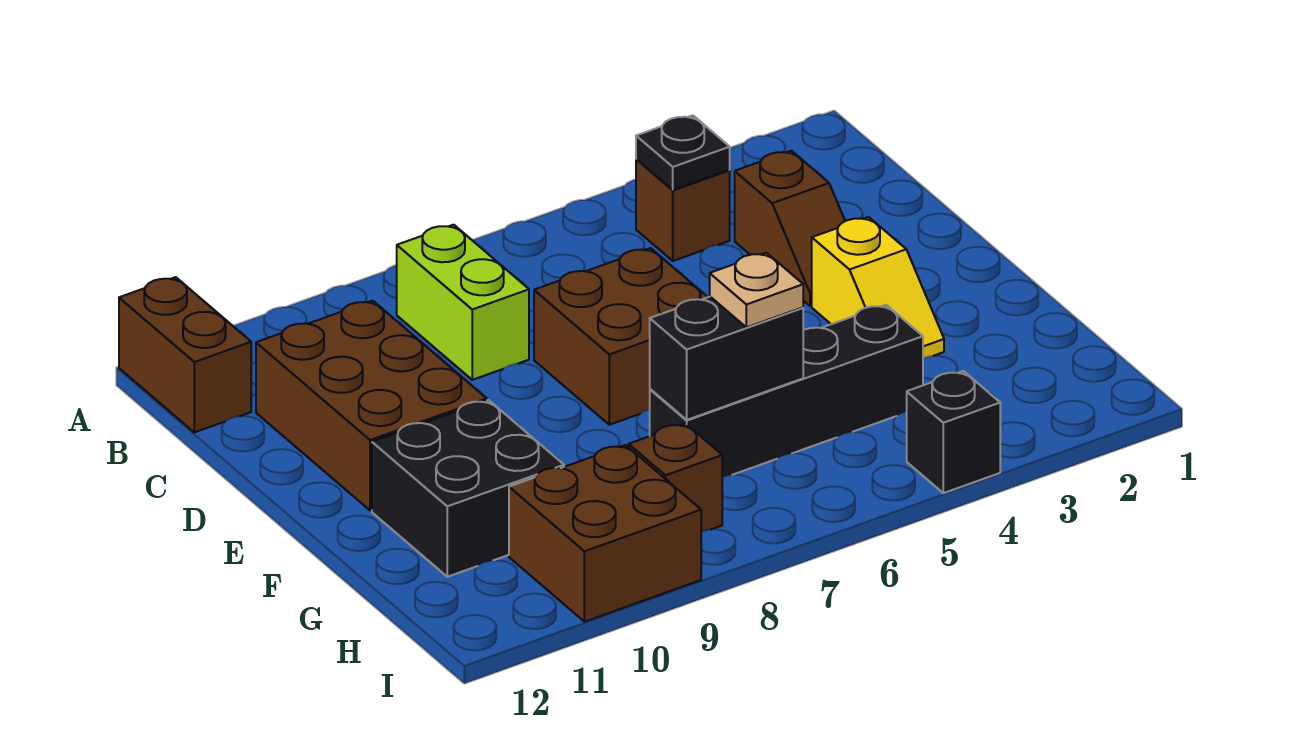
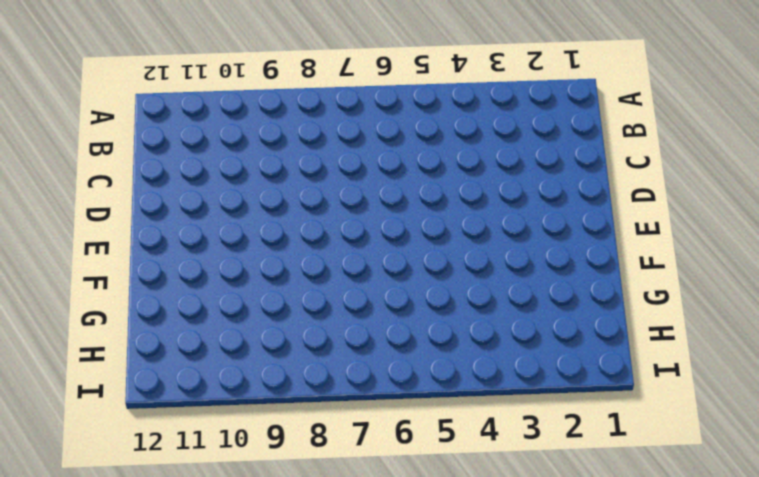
none -> brown brick A12:B12 level 1
none -> brown brick B4 level 1
none -> lime brick B8:C8 level 1

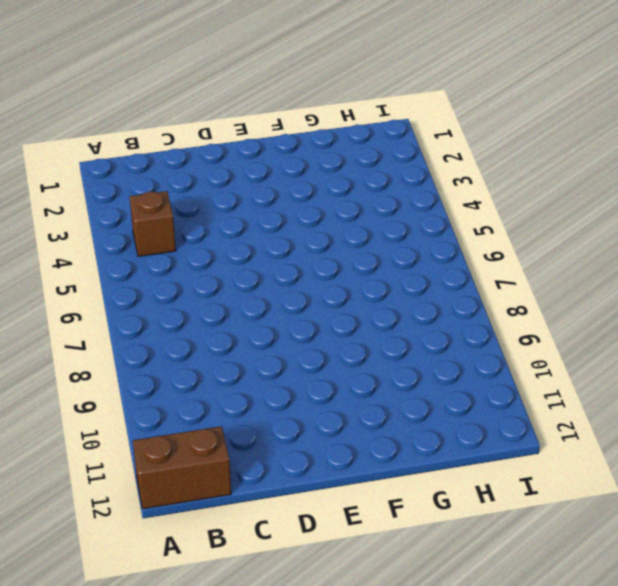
none -> lime brick B8:C8 level 1
none -> brown slope C3:D3 level 1 top C
none -> brown brick C10:E11 level 1

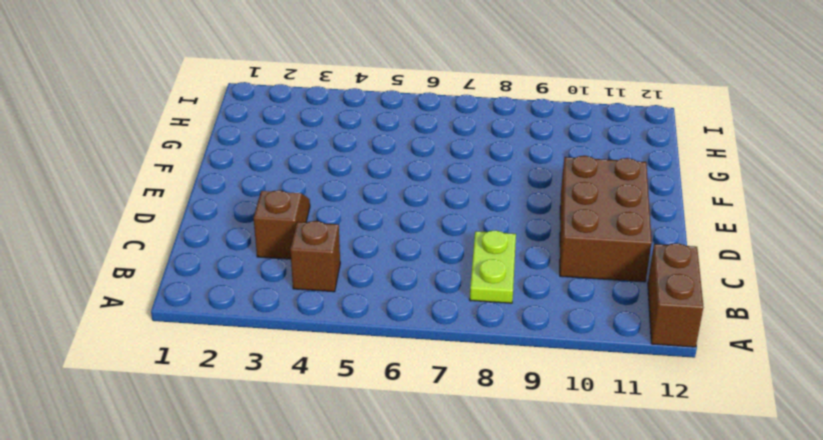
lime plate B8:C8 level 1 -> lime brick B8:C8 level 1
none -> brown brick D6:E7 level 1
none -> yellow slope E3:F3 level 1 top E
none -> black brick F10:G11 level 1

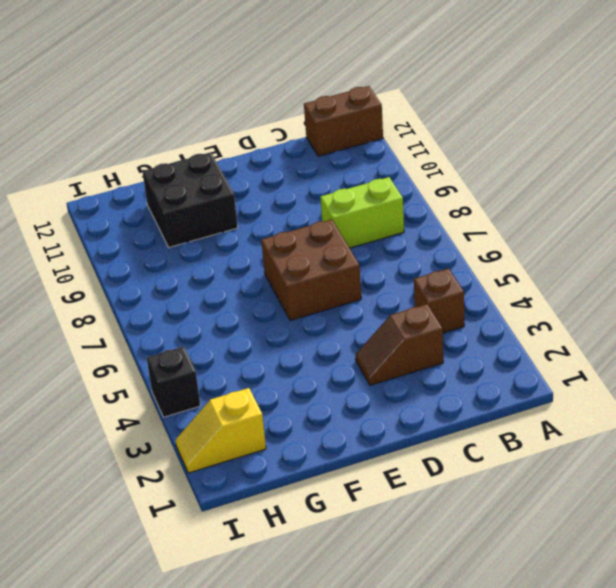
yellow slope H2:I2 level 1 top H -> yellow slope E3:F3 level 1 top E
none -> brown brick C10:E11 level 1
none -> black brick G4:G7 level 1
none -> brown brick H8 level 1

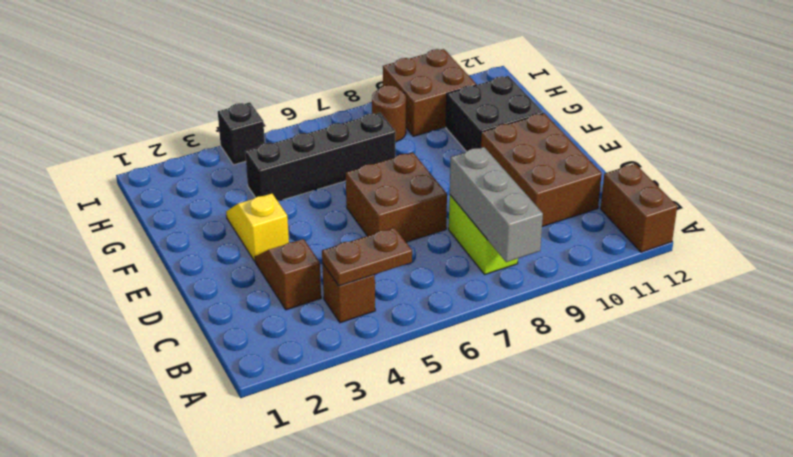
grey brick A8:C8 level 2 -> none
brown plate B4:B5 level 2 -> black plate B4 level 2
brown round brick H8 level 1 -> brown brick H8 level 1
none -> black brick G6:G7 level 2
none -> tan plate G6 level 3

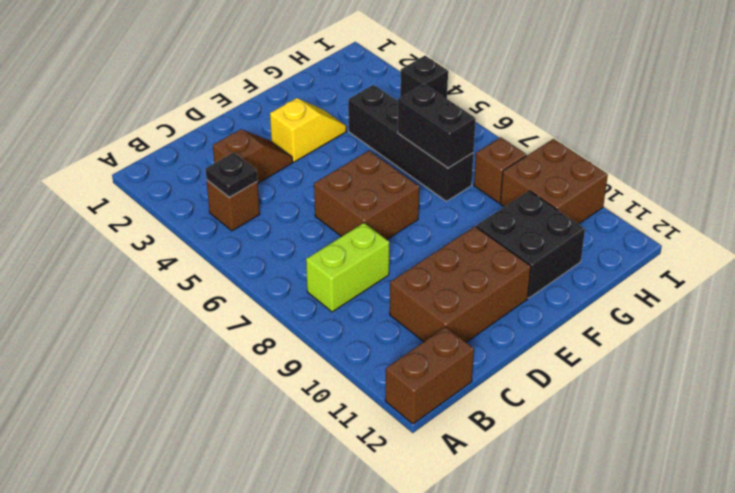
none -> tan plate G6 level 3

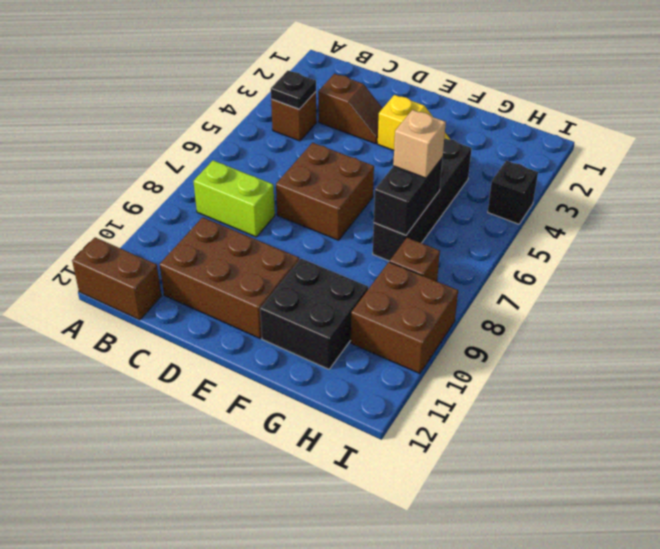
tan brick G6 level 3 -> tan plate G6 level 3

